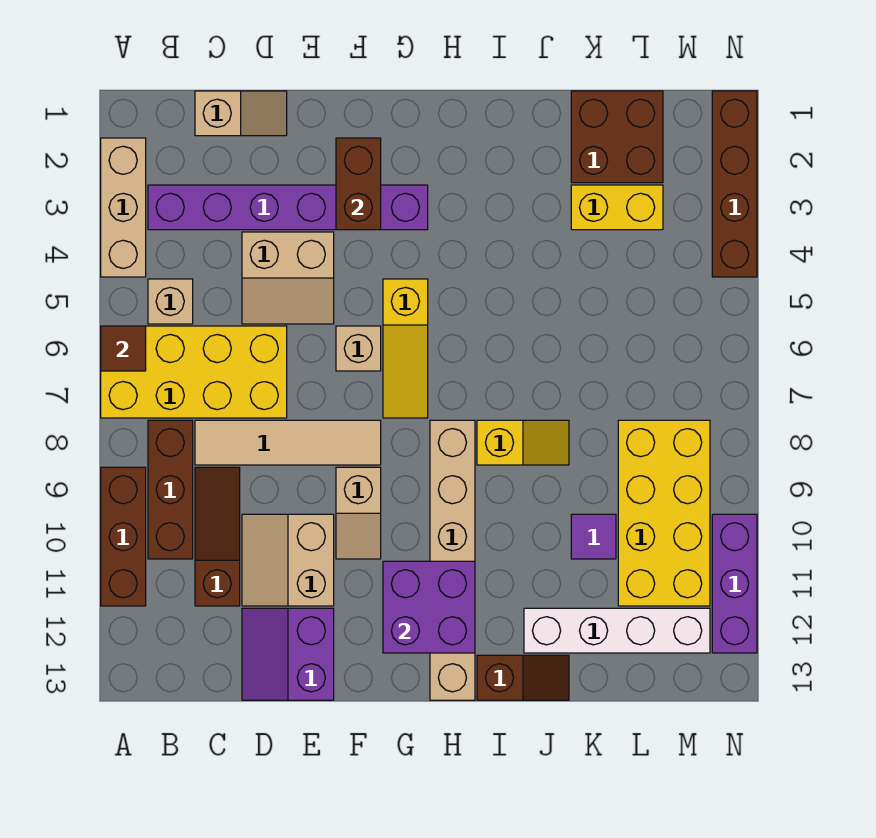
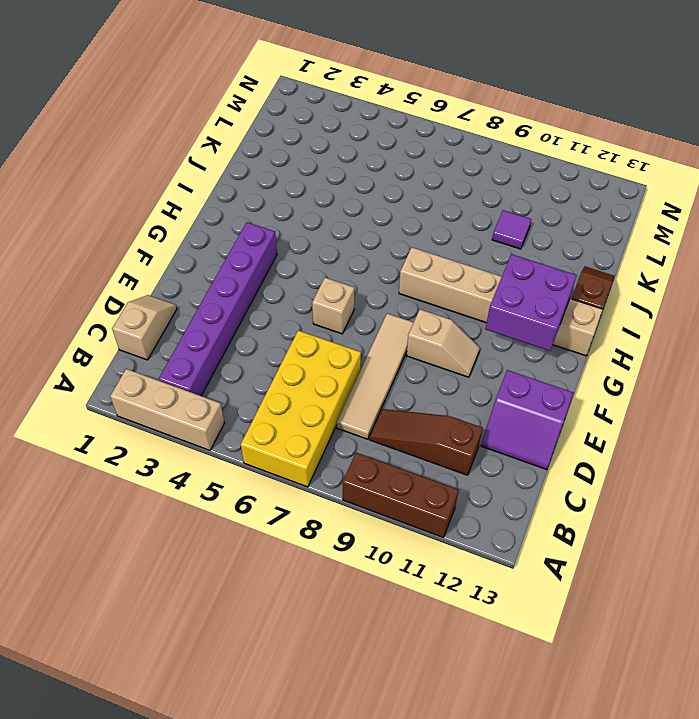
none -> tan brick B5 level 1
none -> brown brick B8:B10 level 1
none -> tan slope D4:E5 level 1 top 4

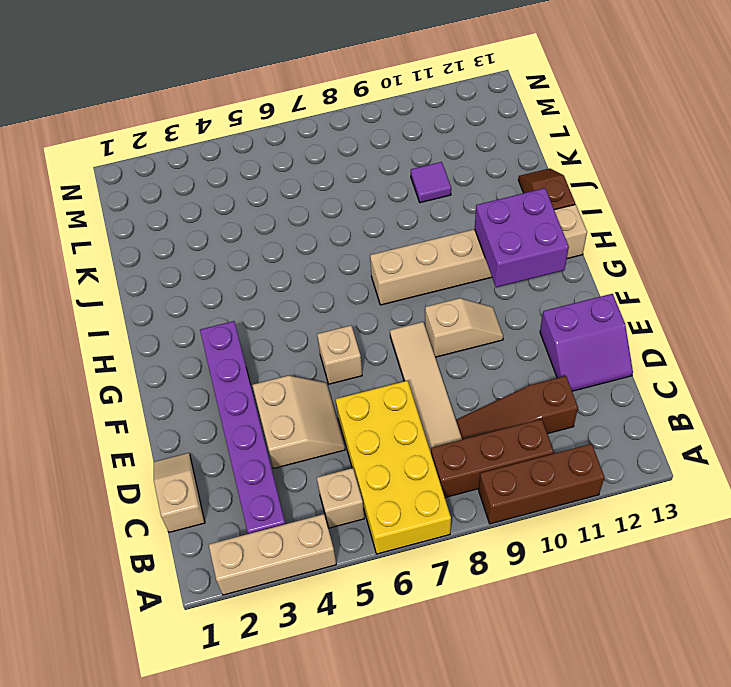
none -> tan slope D10:E11 level 1 top E
none -> yellow slope G5:G7 level 1 top 5
none -> yellow slope I8:J8 level 1 top I

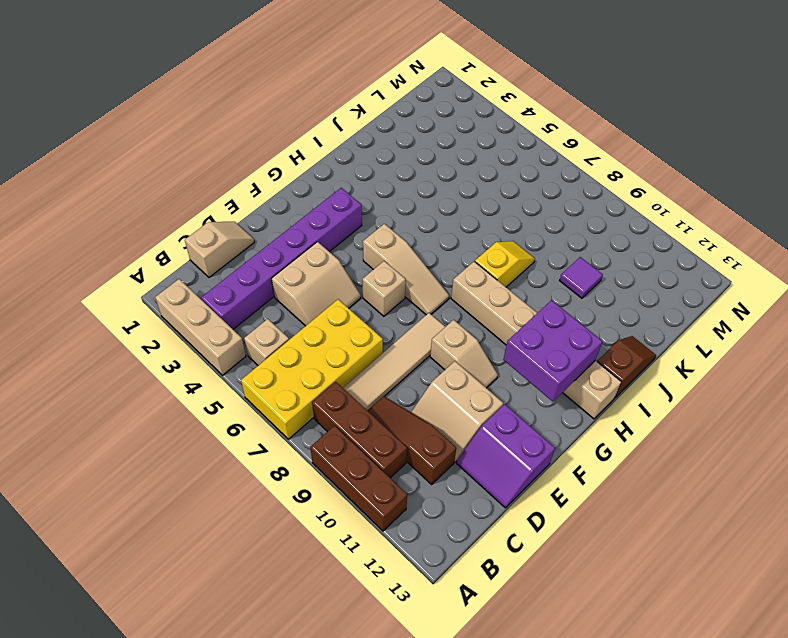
tan slope G5:G7 level 1 top 5 -> yellow slope G5:G7 level 1 top 5
none -> white brick J12:M12 level 1
none -> brown brick K1:L2 level 1
none -> yellow brick K3:L3 level 1

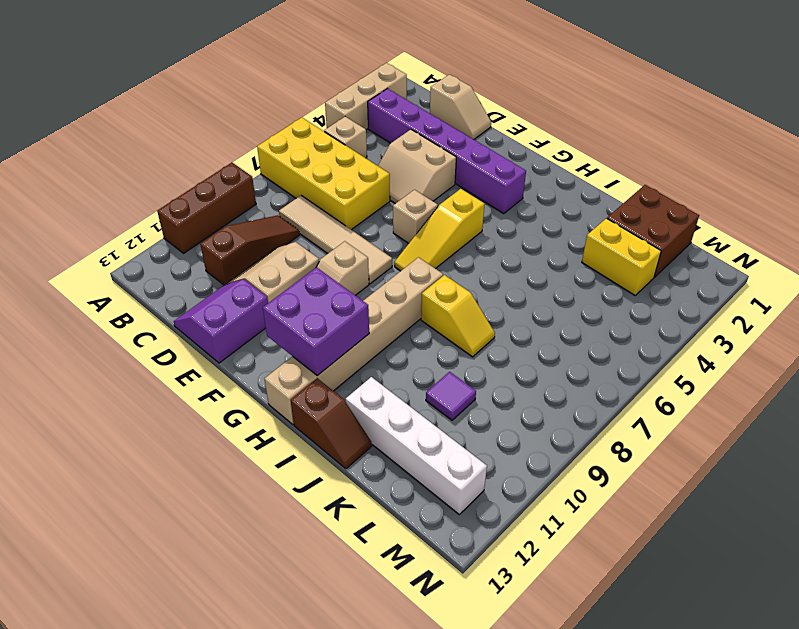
none -> brown brick B8:B10 level 1
none -> yellow brick L8:M11 level 1
none -> brown brick N1:N4 level 1

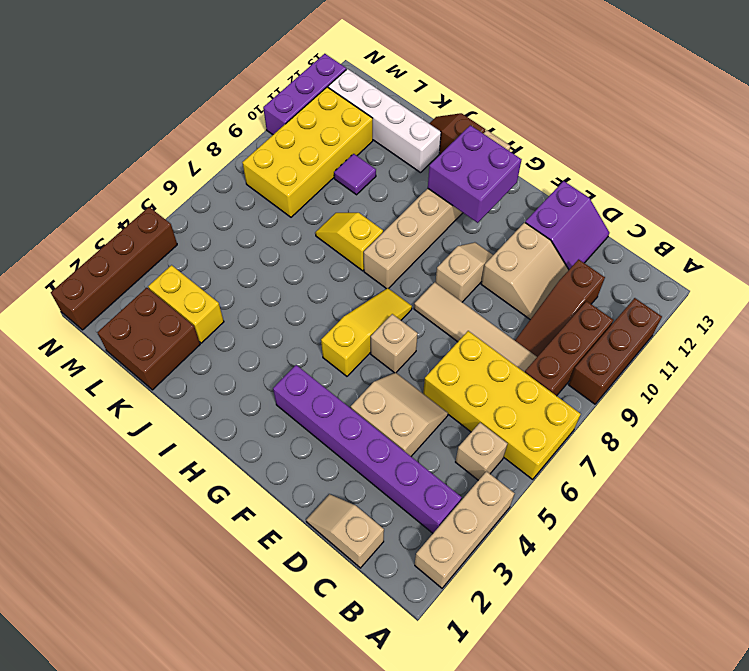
none -> brown tile A6 level 2
none -> brown brick F2:F3 level 2

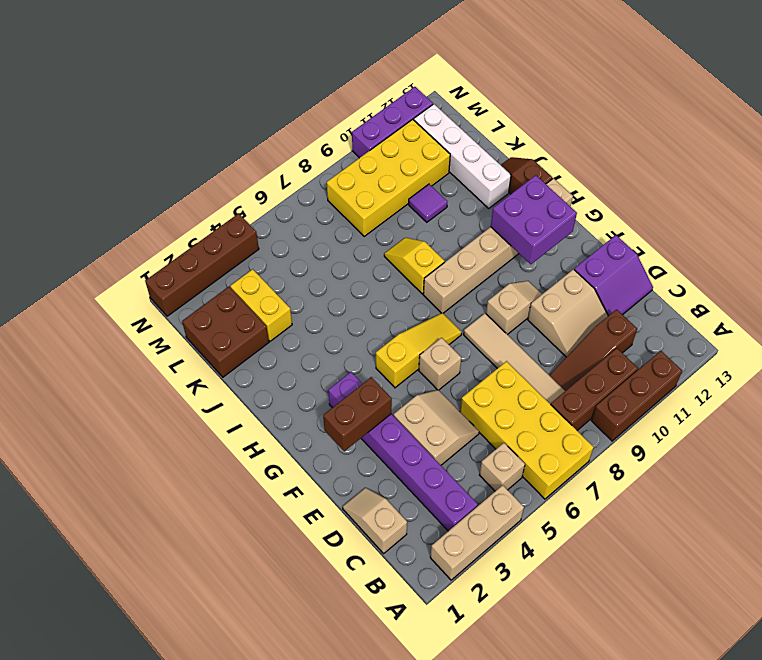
none -> brown tile A6 level 2

